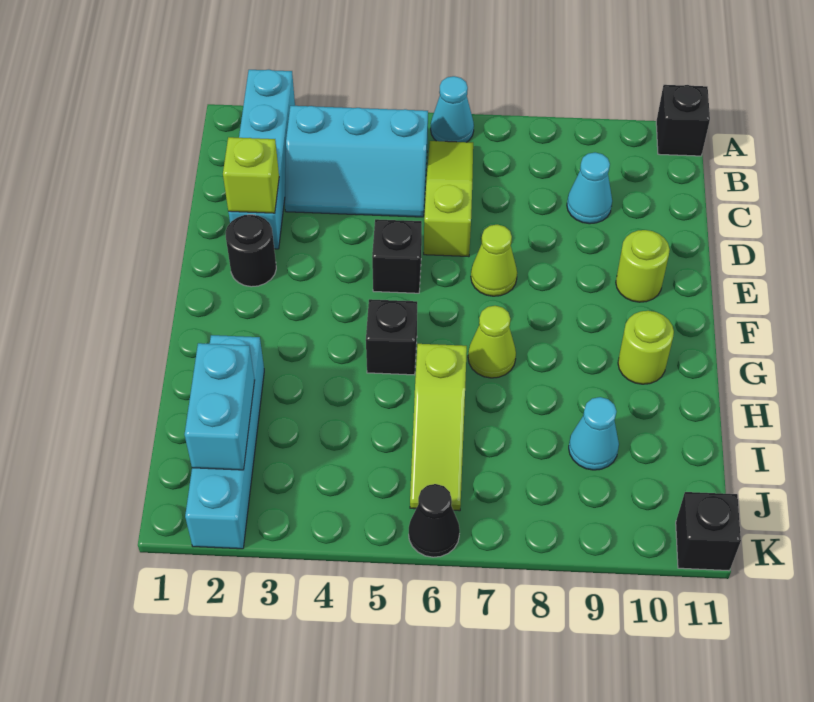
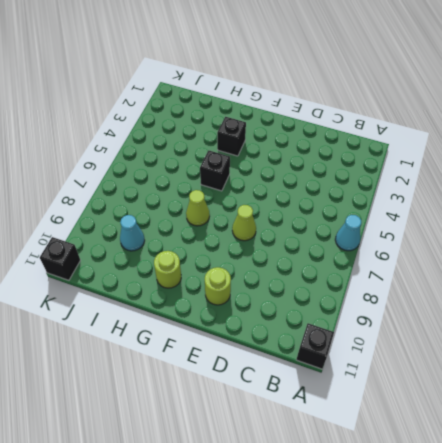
black brick G3 level 1 -> black brick E5 level 1
none -> cyan brick A2:D2 level 1
none -> cyan slope B3:C5 level 1 top B
none -> lime slope B6:D6 level 1 top D

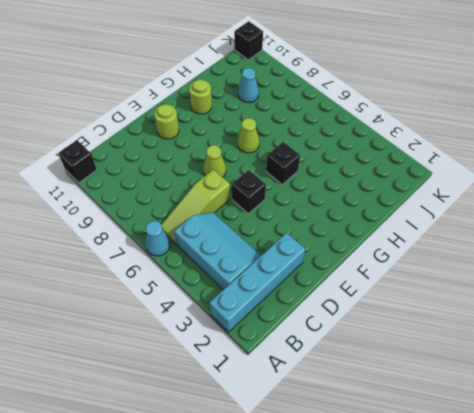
none -> cyan cone C9 level 1
none -> black round brick E2 level 1
none -> cyan brick H2:K2 level 1

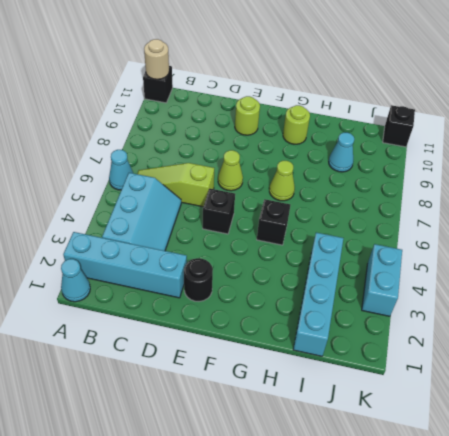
cyan cone A1 level 1 -> cyan cone C9 level 1
tan round brick A11 level 2 -> none
cyan brick I1:I4 level 1 -> cyan brick H2:K2 level 1
cyan brick K3:K4 level 1 -> cyan brick I2:J2 level 2
none -> lime slope H6:J6 level 1 top H
none -> black cone K6 level 1
none -> lime brick D2 level 2

